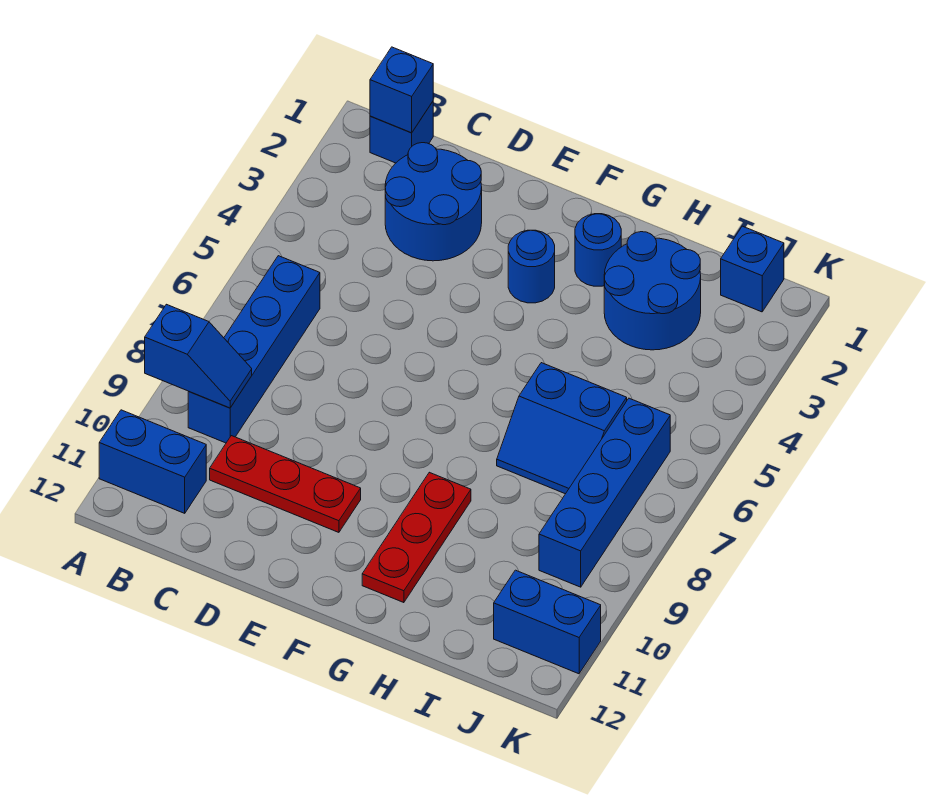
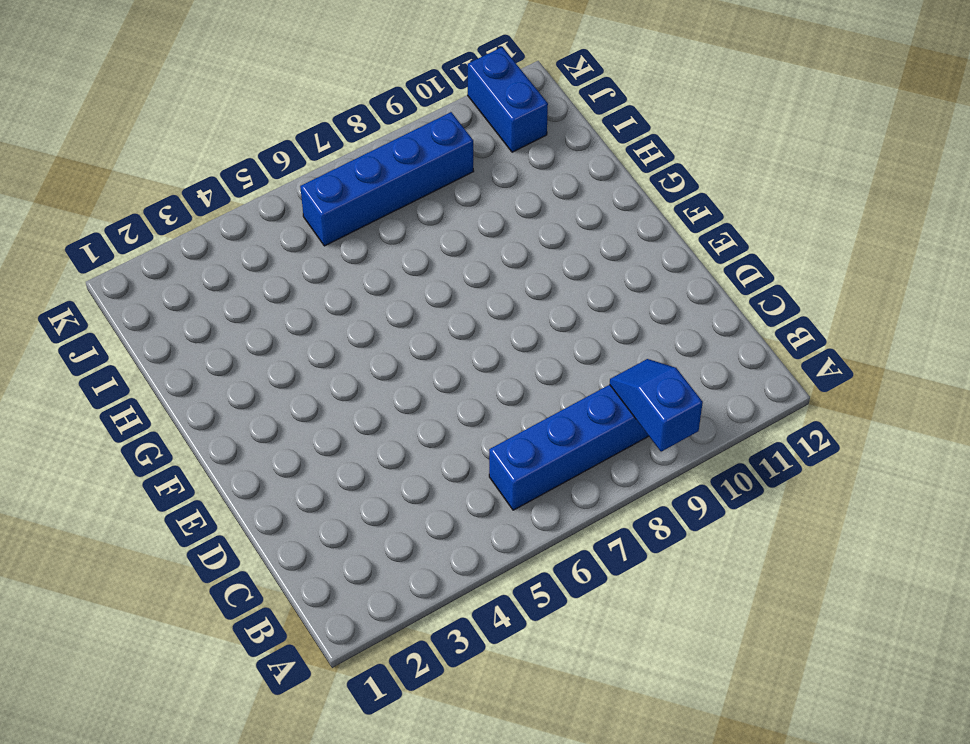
none -> blue brick A11:B11 level 1
none -> blue brick B1 level 1
none -> blue round brick C2:D3 level 1

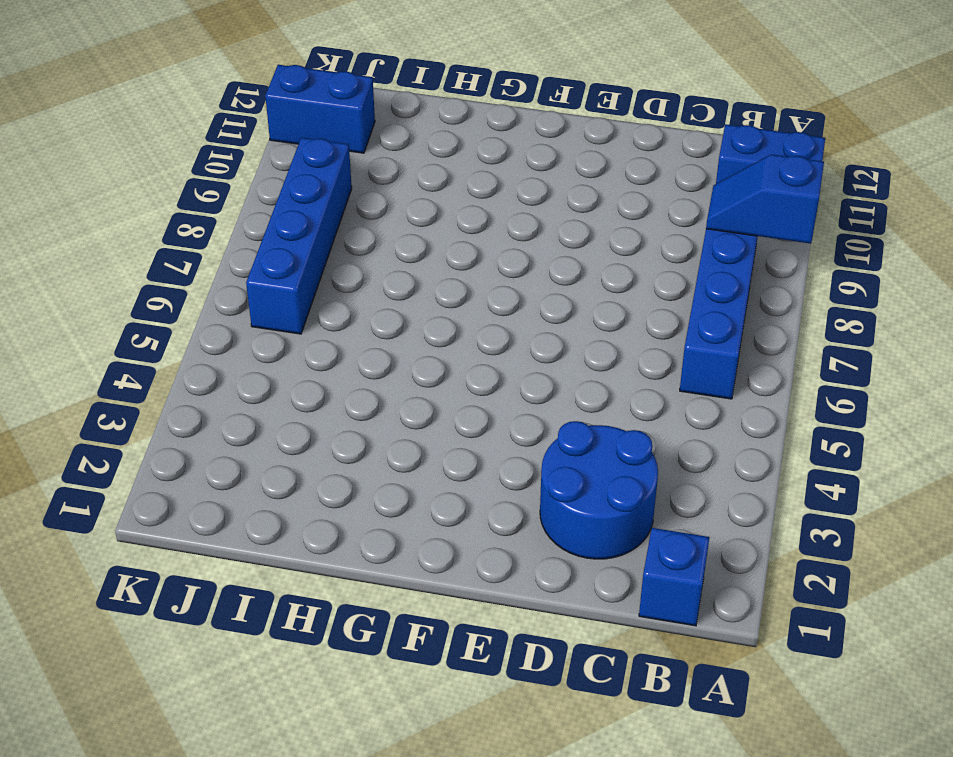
none -> red plate C10:E10 level 1
none -> blue round brick F3 level 1
none -> blue round brick G2 level 1

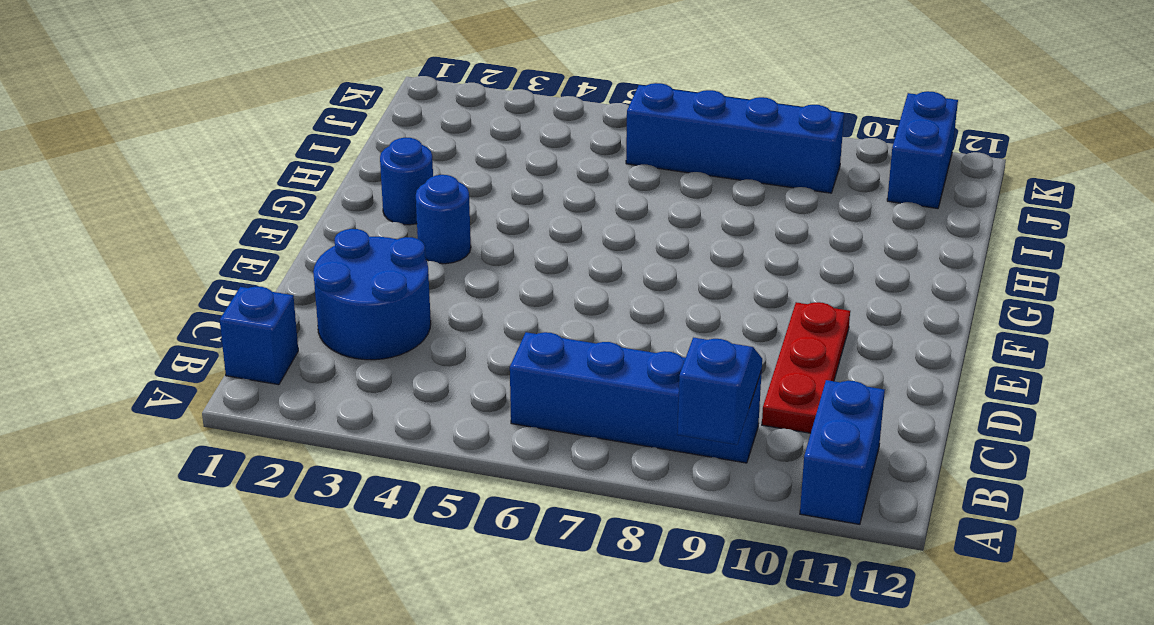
none -> red plate G9:G11 level 1
none -> blue round brick H2:I3 level 1
none -> blue slope H6:I7 level 1 top 6

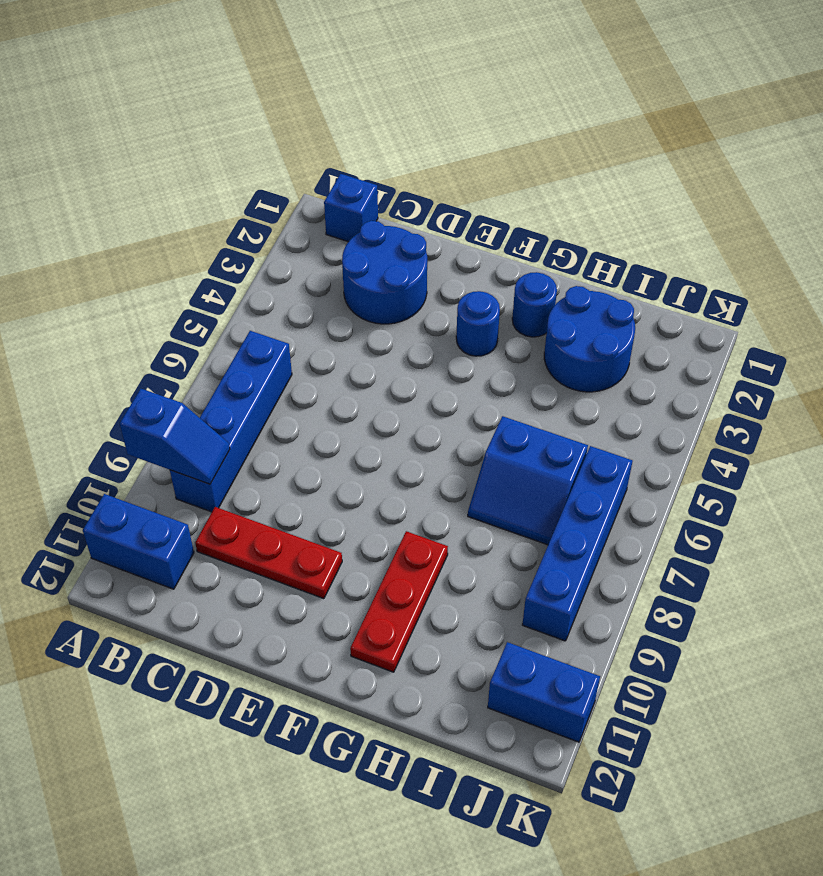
none -> blue brick J1 level 1
none -> blue brick B1 level 2

